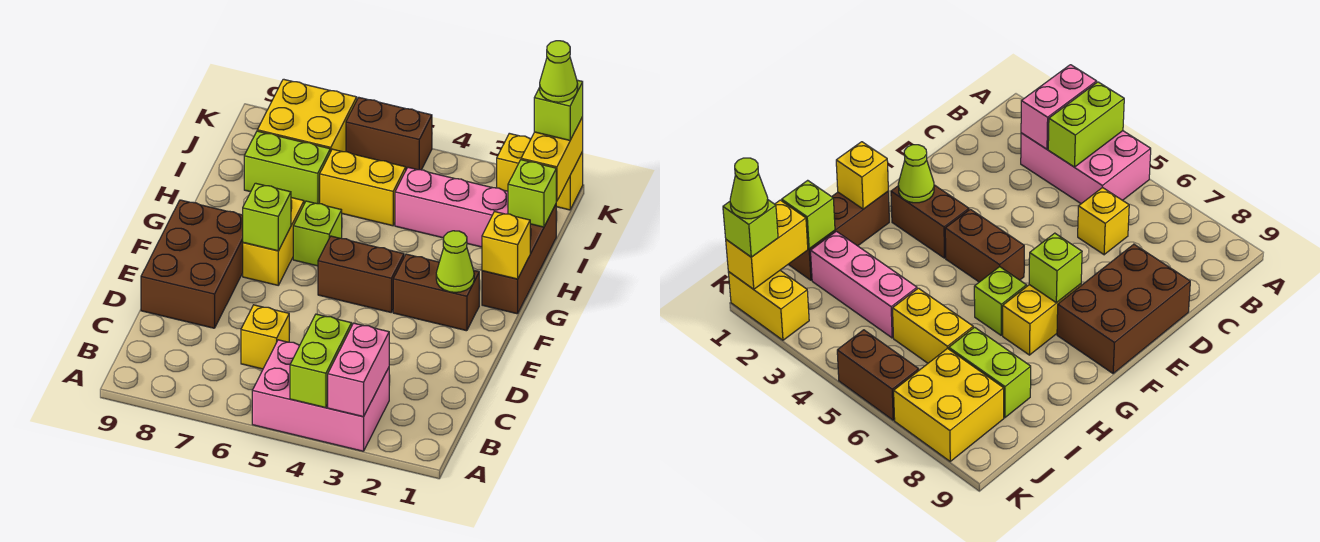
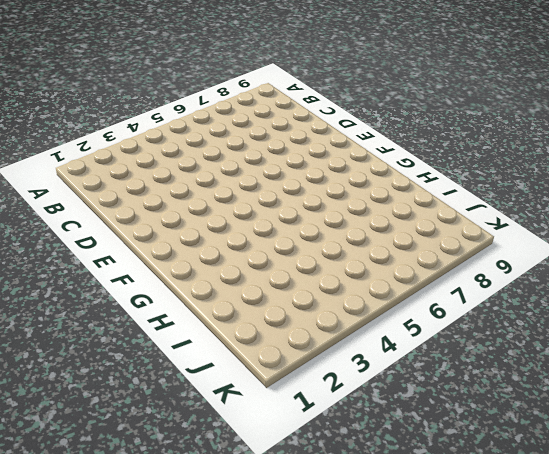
none -> pink brick A3:B5 level 1
none -> yellow brick C6 level 1
none -> brown brick D8:F9 level 1

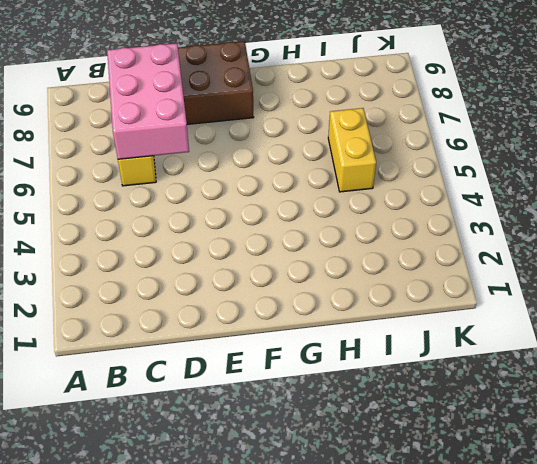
pink brick C6:D8 level 2 -> pink brick A3:B5 level 1
none -> brown brick F2:F3 level 1
none -> brown brick F4:F5 level 1
none -> yellow brick F7:G7 level 1

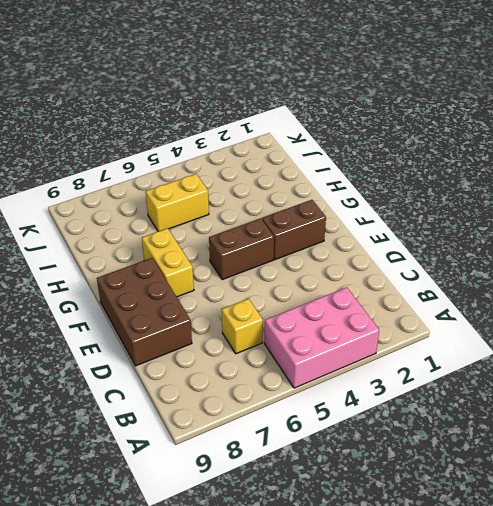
none -> brown brick G1:I1 level 1
none -> lime brick G6 level 1
none -> pink brick I2:I4 level 1

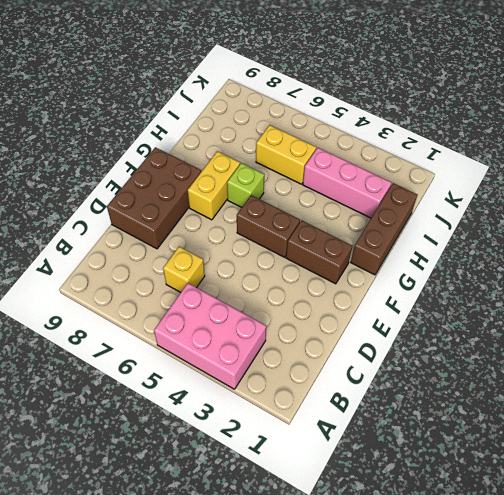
none -> lime brick I7:I8 level 1
none -> yellow brick J7:K8 level 1
none -> yellow brick K1:K2 level 1

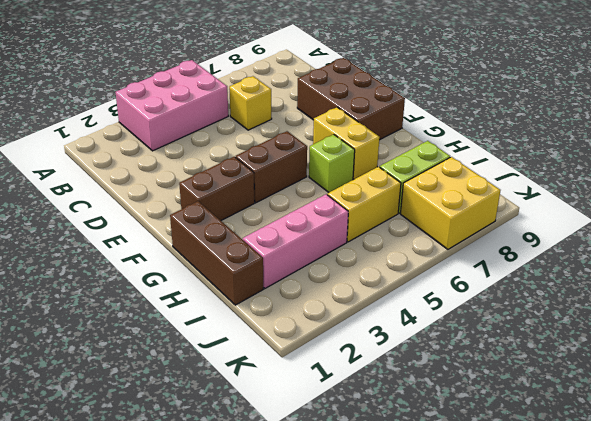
none -> yellow brick K1:K2 level 1
none -> brown brick K5:K6 level 1
none -> pink brick A3:B3 level 2

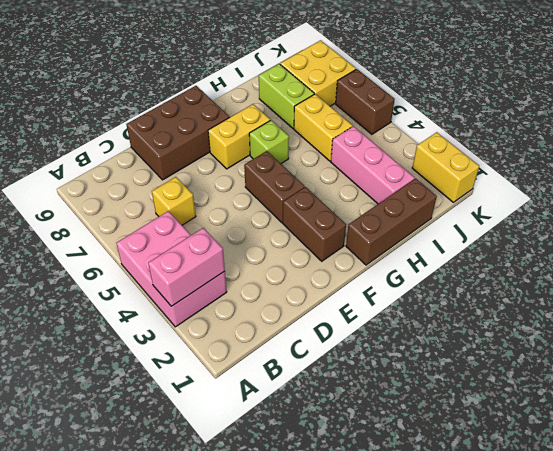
none -> lime brick A4:B4 level 2
none -> lime cone F2 level 2
none -> lime brick F7 level 2

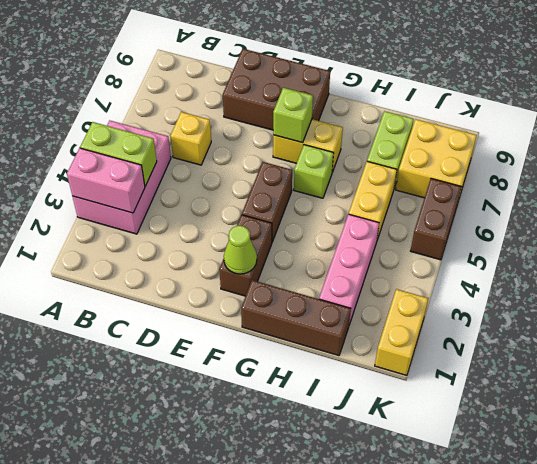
none -> yellow brick G1 level 2
none -> lime brick I1 level 2
none -> yellow brick J1:K1 level 2

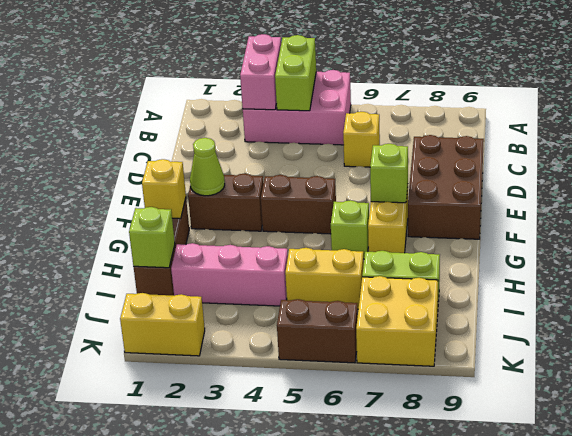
none -> yellow brick J1:K1 level 2
none -> lime brick K1 level 3
none -> lime cone K1 level 4

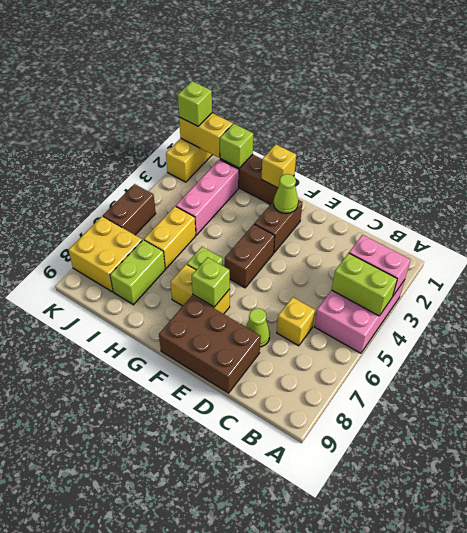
lime cone D7 level 1 -> lime cone K1 level 4

